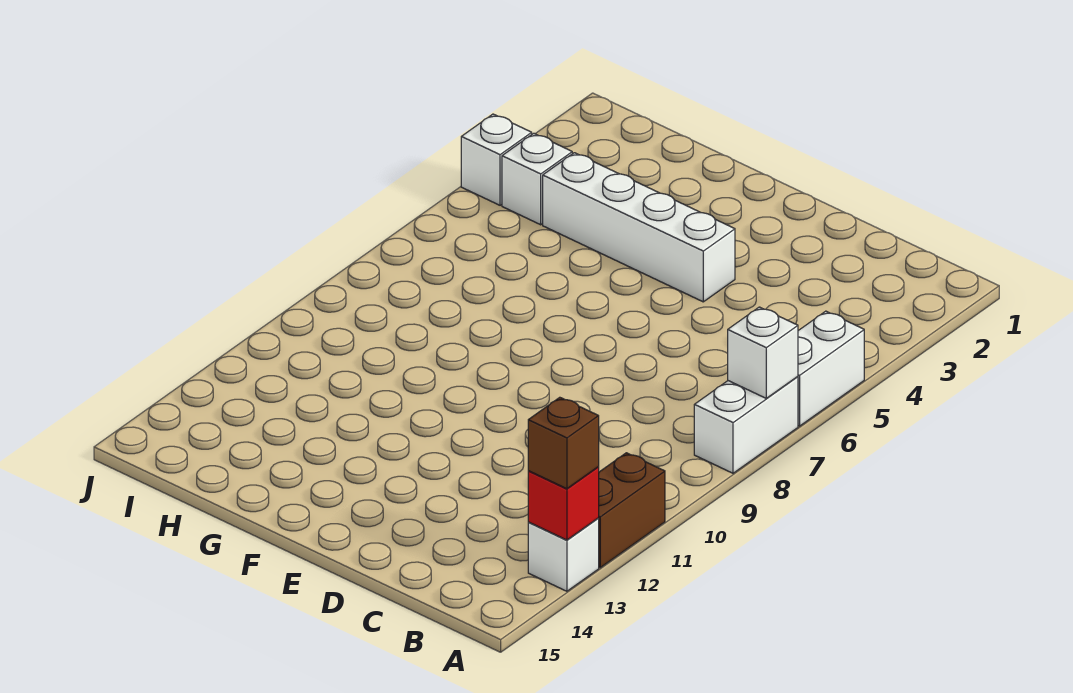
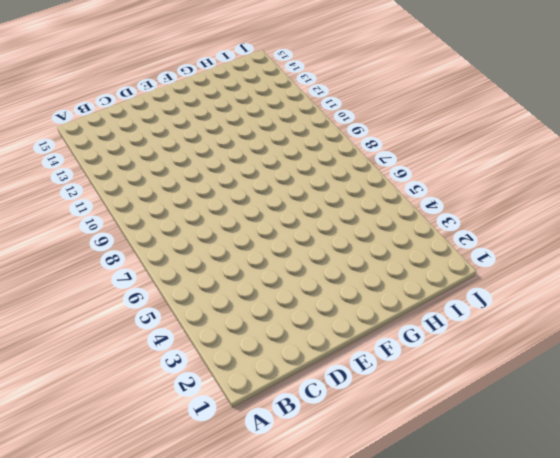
none -> white brick A5:A6 level 1
none -> white brick A7:A8 level 1

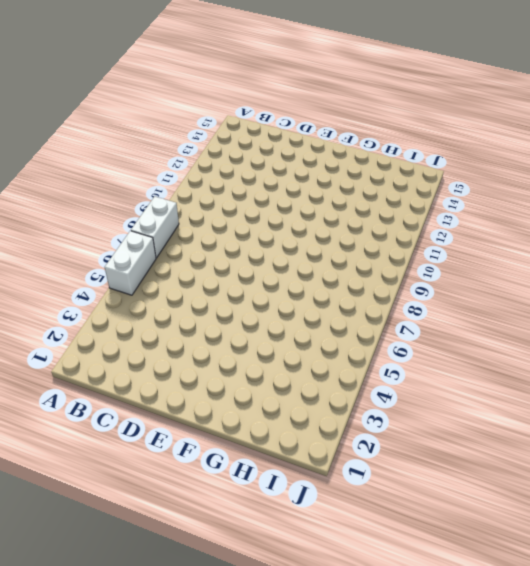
none -> brown brick A11:A12 level 1
none -> white brick A13 level 1

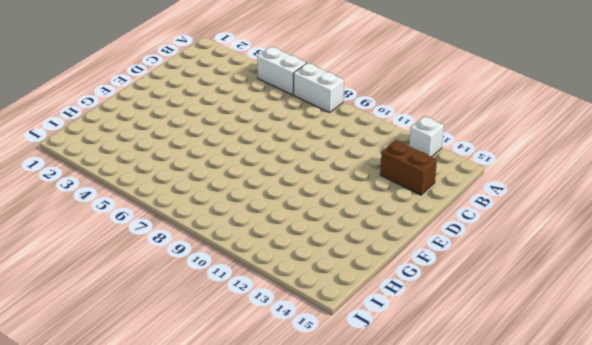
brown brick C13:C14 level 1 -> brown brick A11:A12 level 1
none -> white brick E4:H4 level 1
none -> white brick I4 level 1

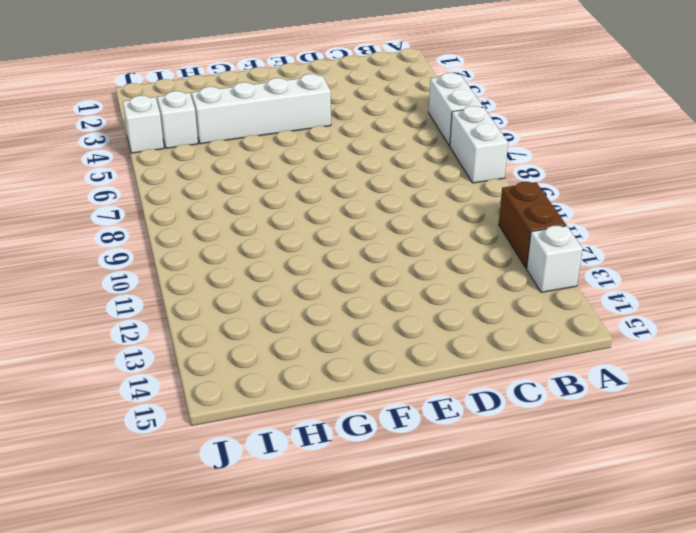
none -> white brick A7 level 2
none -> red brick A13 level 2

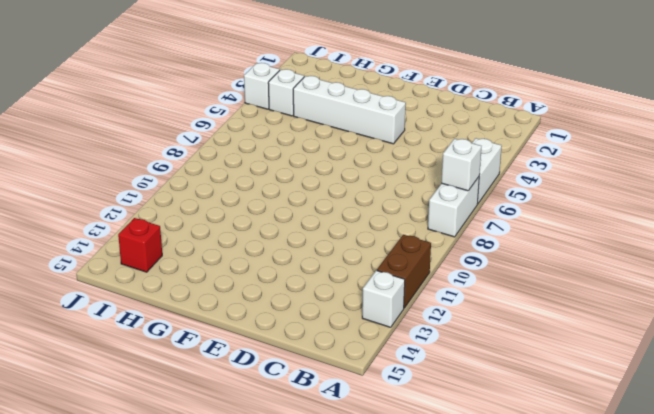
red brick I14 level 1 -> red brick A13 level 2
none -> brown brick A13 level 3

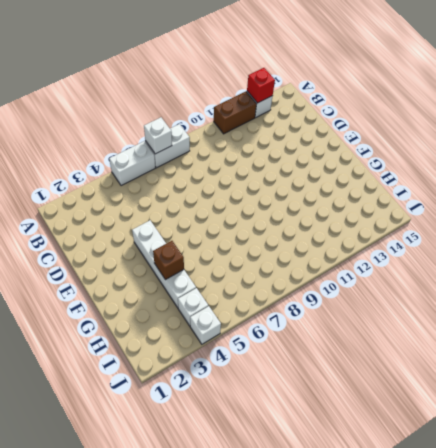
brown brick G4 level 2 -> brown brick A13 level 3

